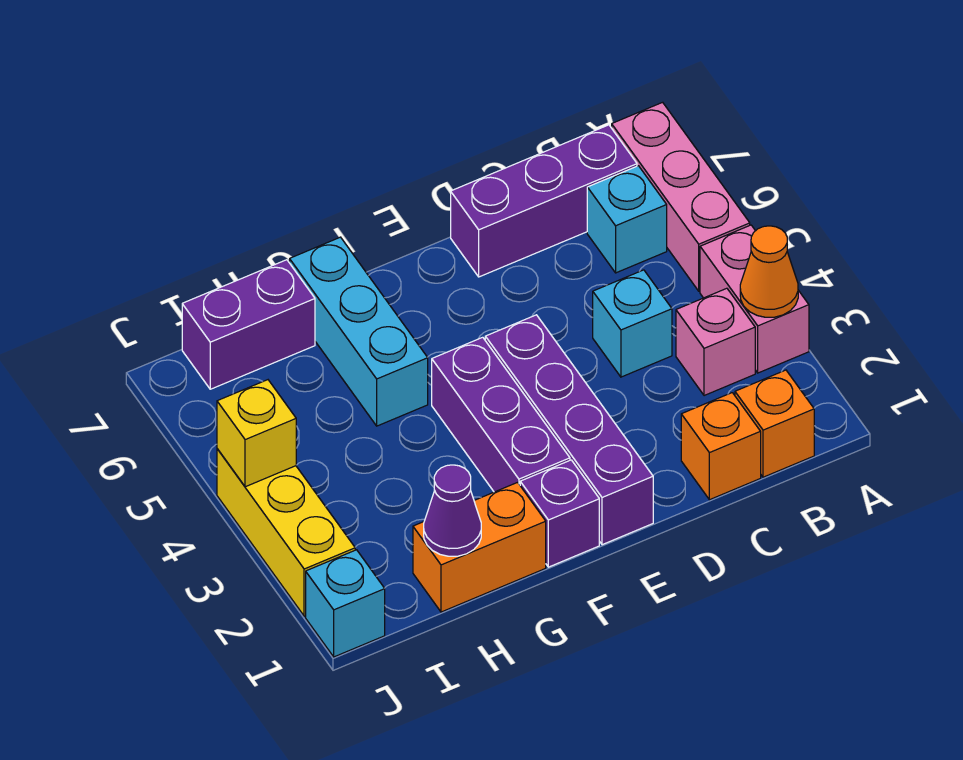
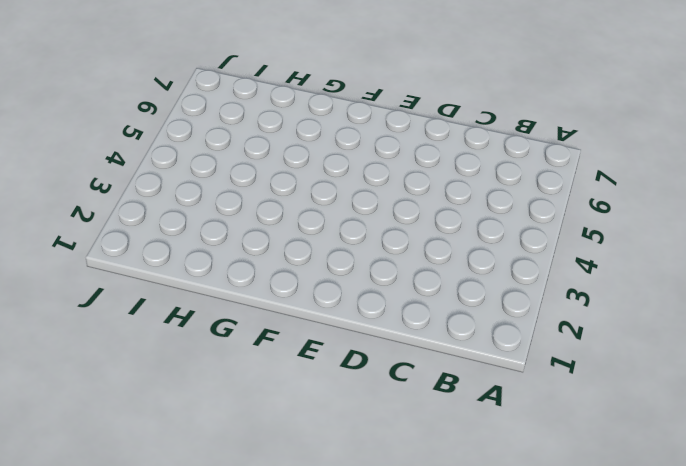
none -> pink brick A3:A4 level 1
none -> pink brick A5:A7 level 1
none -> orange brick B1 level 1

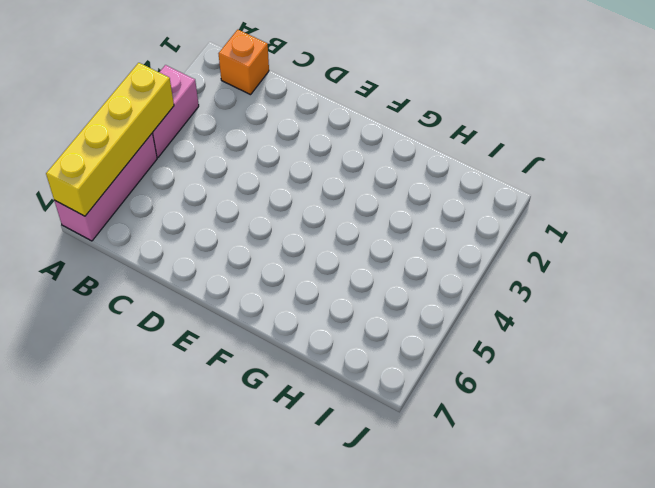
yellow brick A4:A7 level 2 -> none
none -> pink brick B3 level 1
none -> cyan brick B6 level 1
none -> purple brick B7:D7 level 1

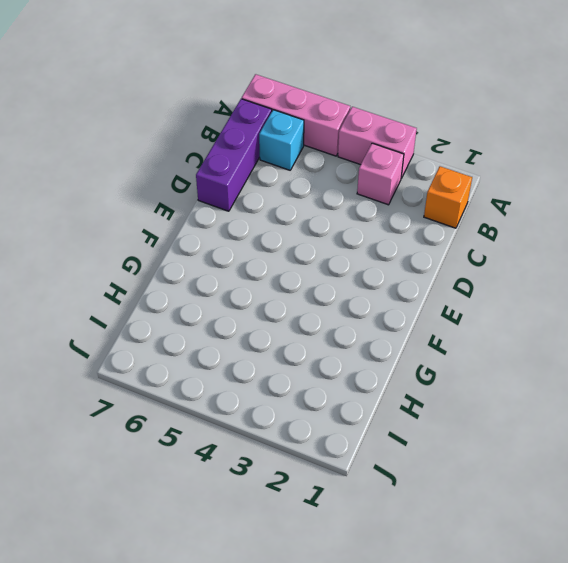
none -> orange brick C1 level 1
none -> cyan brick C4 level 1
none -> purple brick E1:E4 level 1

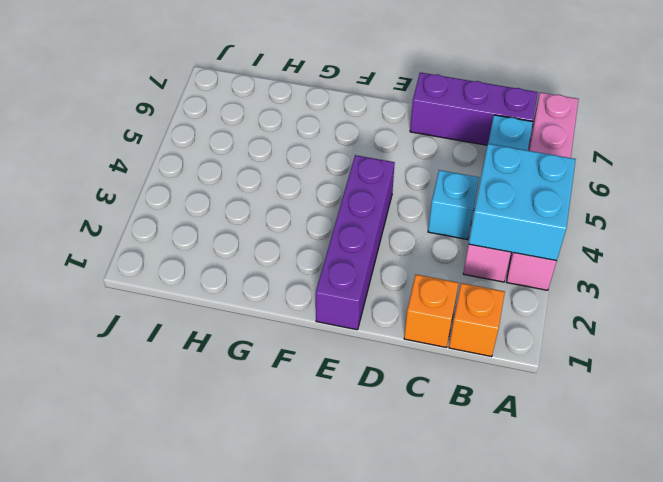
cyan brick A3:B4 level 2 -> orange cone A3 level 2
none -> purple brick F1 level 1
none -> purple brick F2:F4 level 1
none -> orange brick G1:H1 level 1

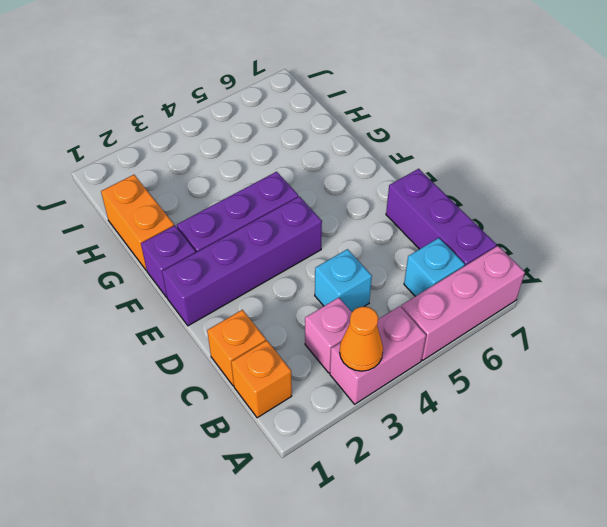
none -> cyan brick G5:G7 level 1
none -> purple brick H7:I7 level 1
none -> cyan brick J1 level 1

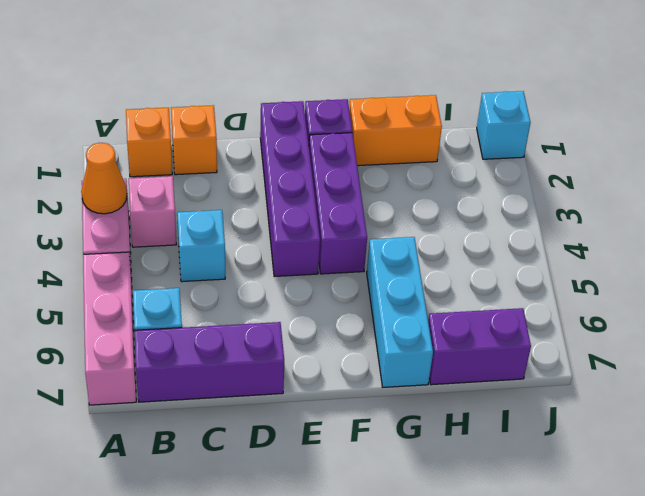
none -> yellow brick J2:J4 level 1
none -> purple cone H1 level 2
none -> yellow brick J4 level 2

